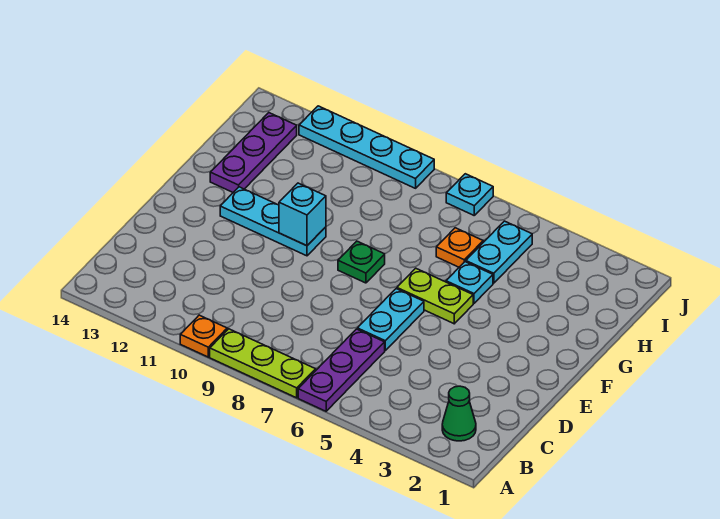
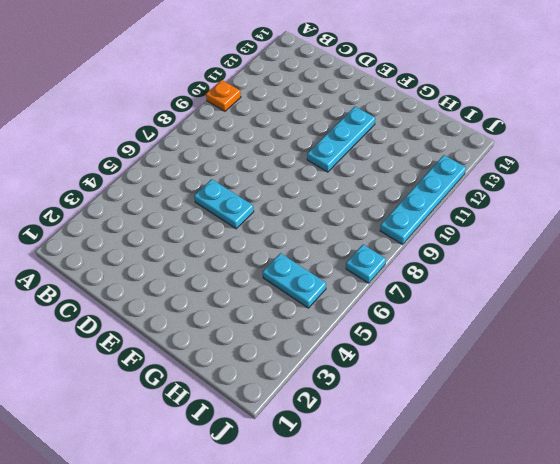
none -> purple plate A6:C6 level 1
none -> lime plate A7:A9 level 1
none -> green cone B2 level 1

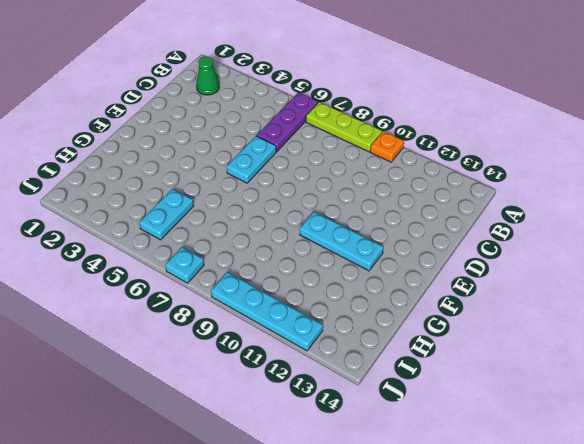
none -> lime plate F5:F6 level 1
none -> green plate F8 level 1
none -> cyan plate G5 level 1

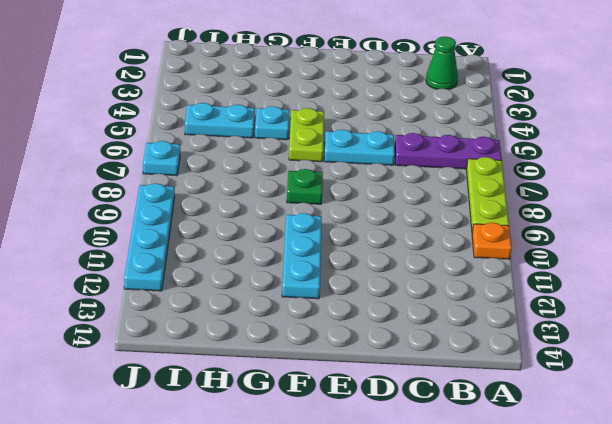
none -> purple plate G13:I13 level 1
none -> orange plate H6 level 1
none -> cyan brick F10 level 2

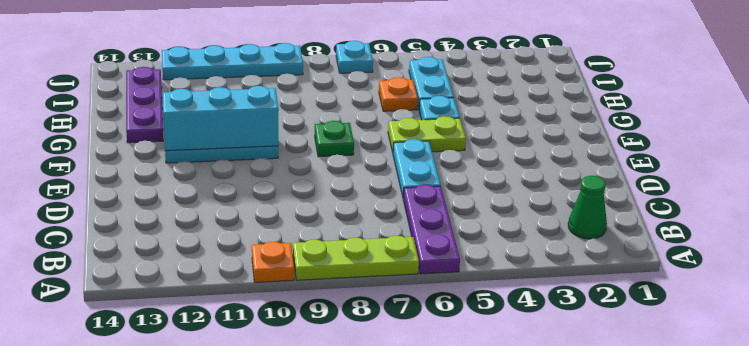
cyan brick F10:F12 level 2 -> cyan brick F10 level 2

